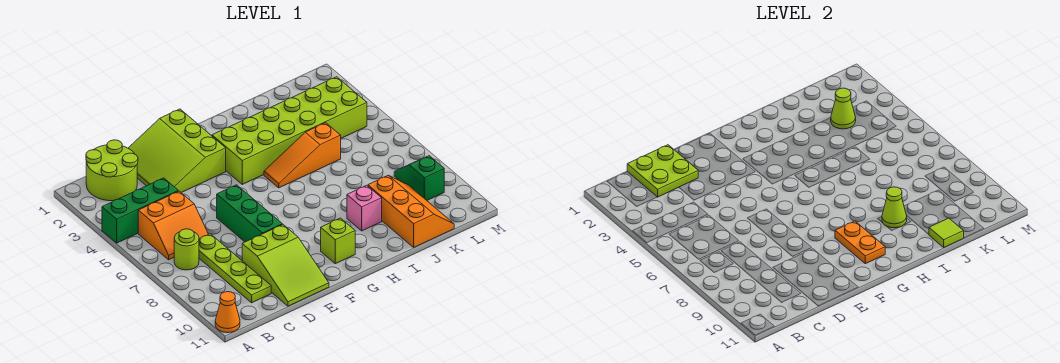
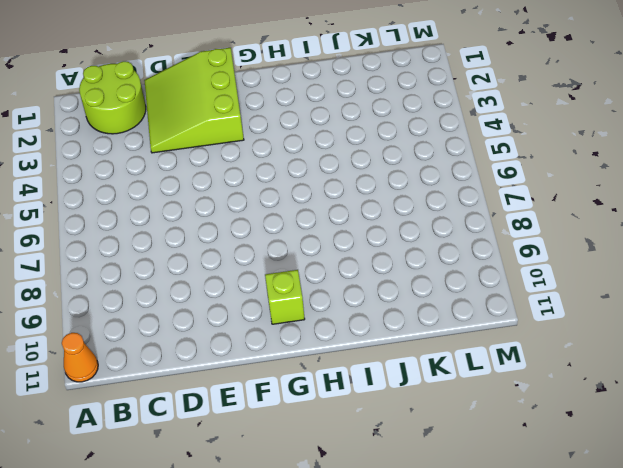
none -> green brick A4:C4 level 1
none -> orange slope B5:C6 level 1 top 5
none -> lime round brick B7 level 1

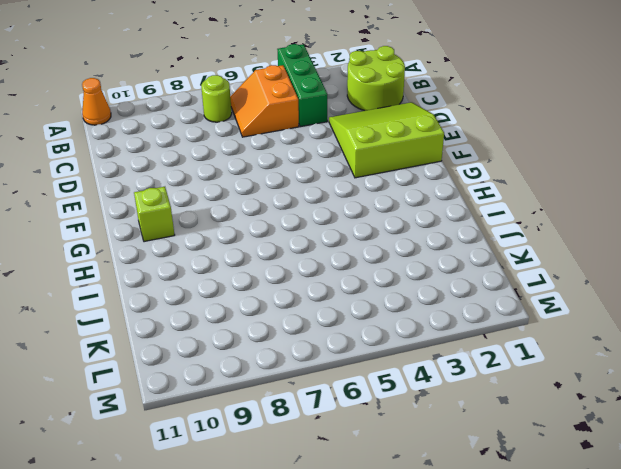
none -> lime plate C7:C10 level 1
none -> lime slope D9:E11 level 1 top 9
none -> green brick E6:E8 level 1

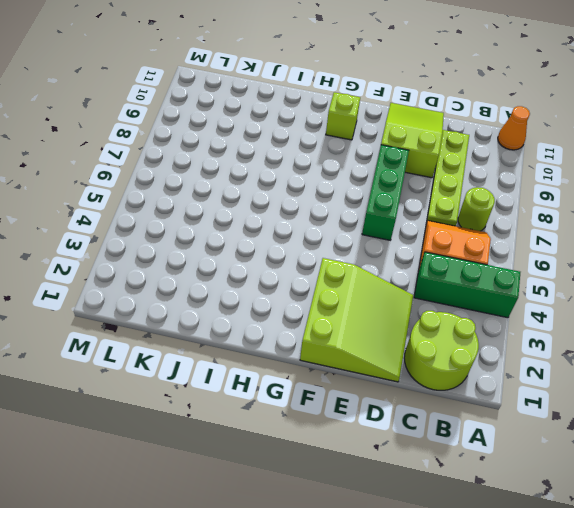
none -> lime brick G3:L4 level 1
none -> orange slope H5:J5 level 1 top J
none -> pink brick I9 level 1

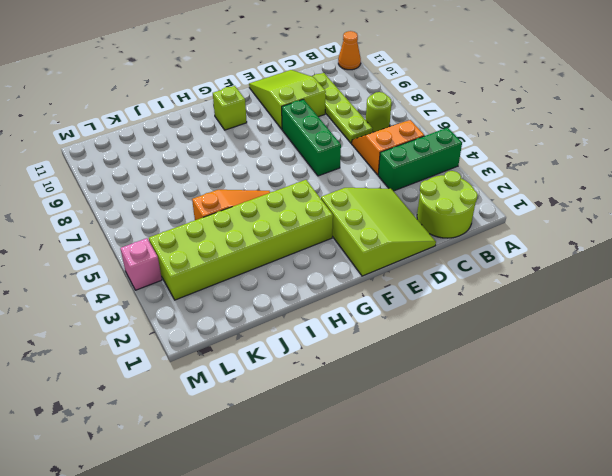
pink brick M4 level 1 -> pink brick I9 level 1
none -> orange slope J9:K11 level 1 top J
none -> green slope L8:L9 level 1 top 9
none -> lime plate C1:D2 level 2

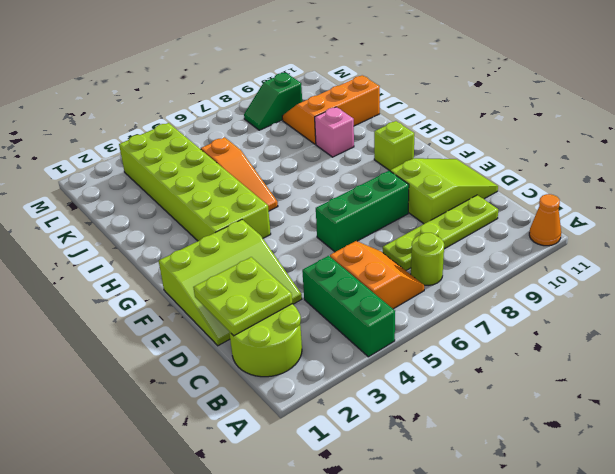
none -> orange plate G9:G10 level 2
none -> lime cone I9 level 2
none -> lime tile J11 level 2

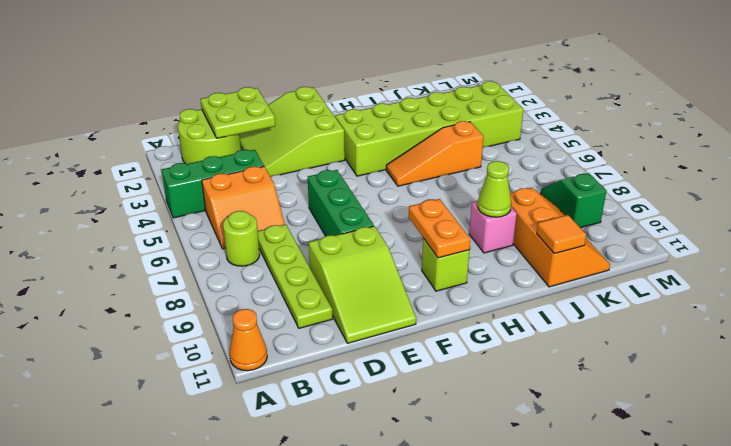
orange tile J11 level 2 -> lime tile J11 level 2
none -> lime cone K3 level 2

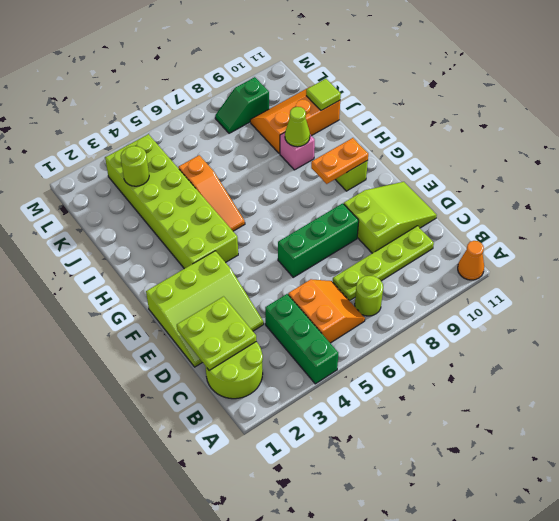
lime round brick K3 level 2 -> lime cone K3 level 2

